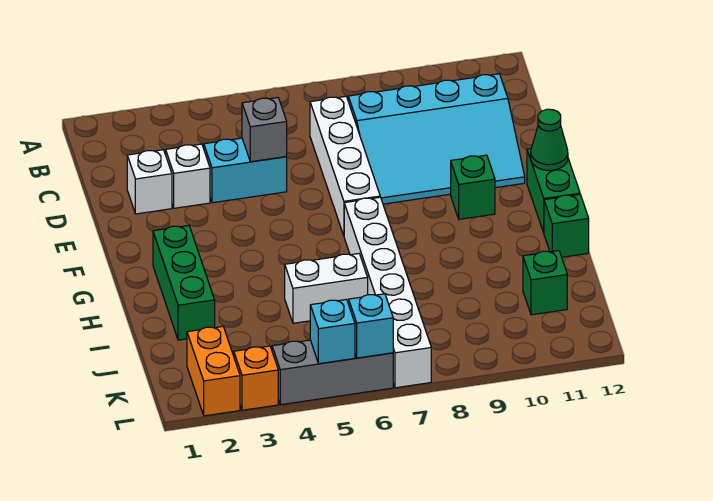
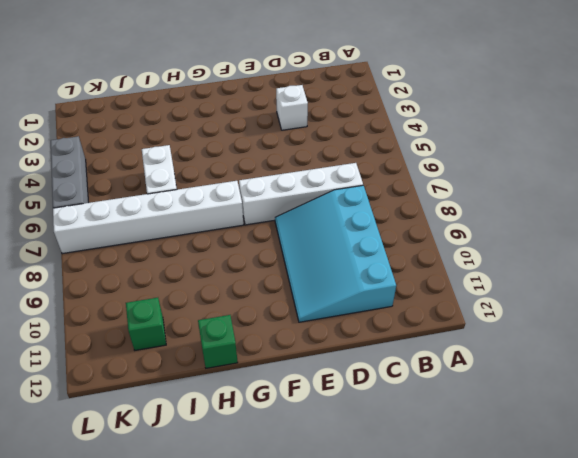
none -> white brick D2 level 1
none -> cyan brick D4:D5 level 1
none -> green brick F10 level 1

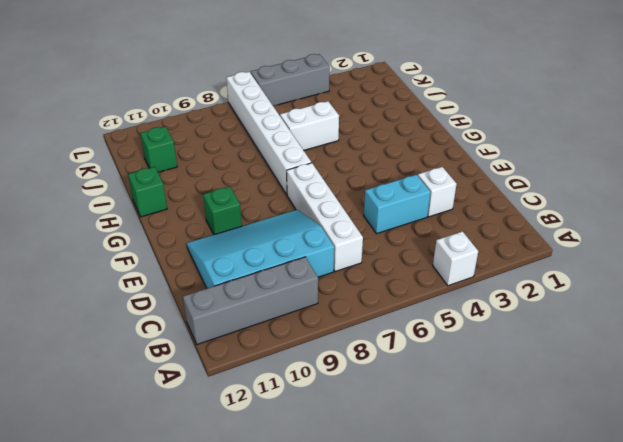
white brick A4 level 1 -> white brick D2 level 1
grey brick B9:B12 level 1 -> none
none -> green brick F12:G12 level 1
none -> green brick G2:I2 level 1
none -> orange brick K2:L2 level 1

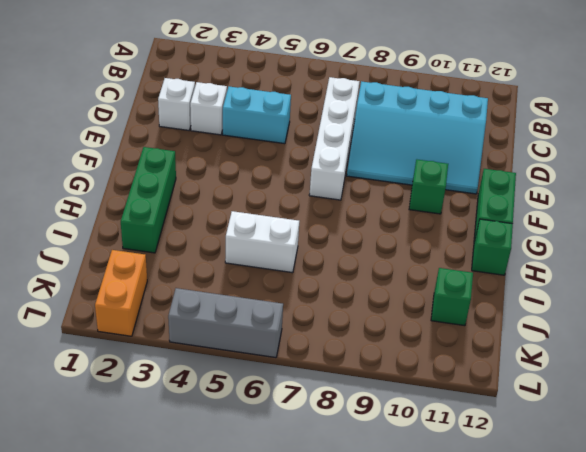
none -> white brick G7:L7 level 1
none -> orange brick L3 level 1
none -> grey brick D5 level 2

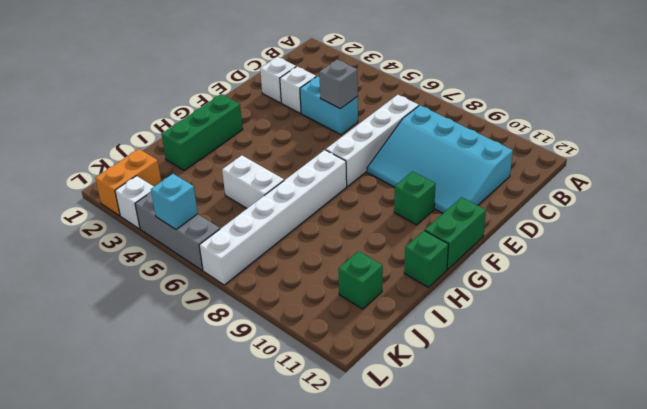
white brick L3 level 1 -> orange brick L3 level 1
none -> green cone F12 level 2
none -> cyan brick L6 level 2

